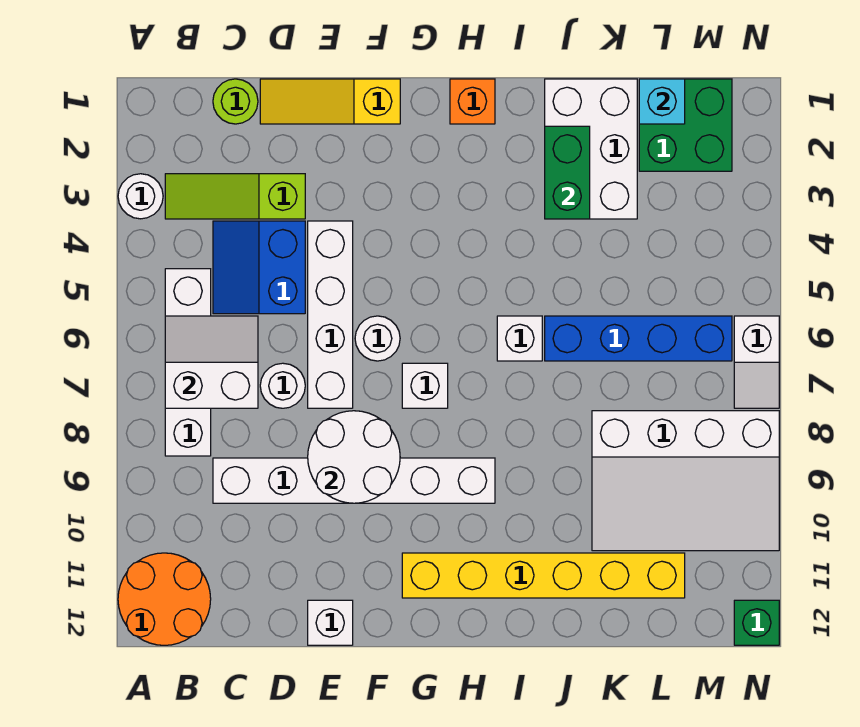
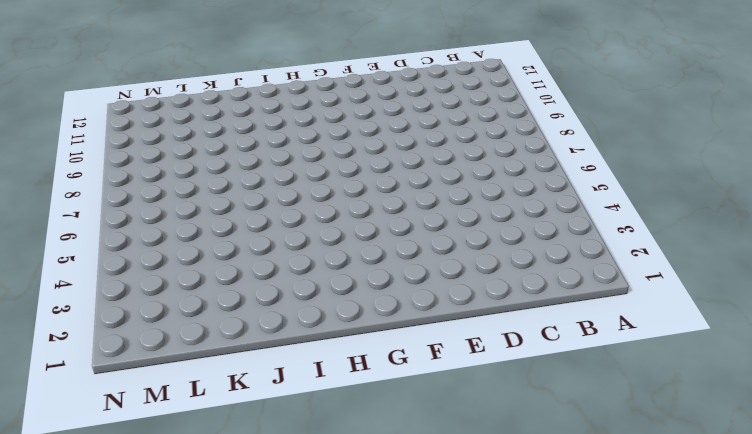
none -> white round brick A3 level 1
none -> orange round brick A11:B12 level 1
none -> lime slope B3:D3 level 1 top D

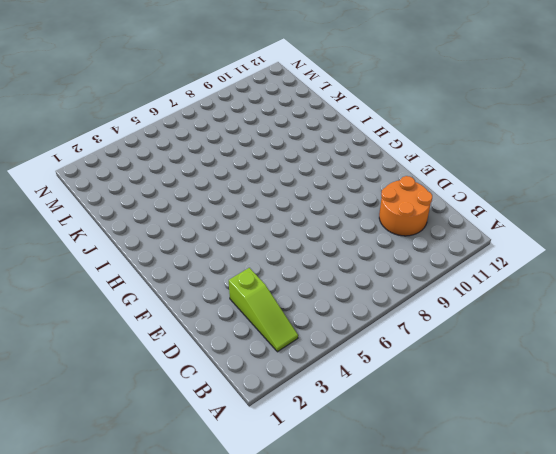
orange round brick C10:D11 level 1 -> orange round brick A11:B12 level 1
none -> white round brick A3 level 1
none -> white brick B5:B8 level 1
none -> lime round brick C1 level 1

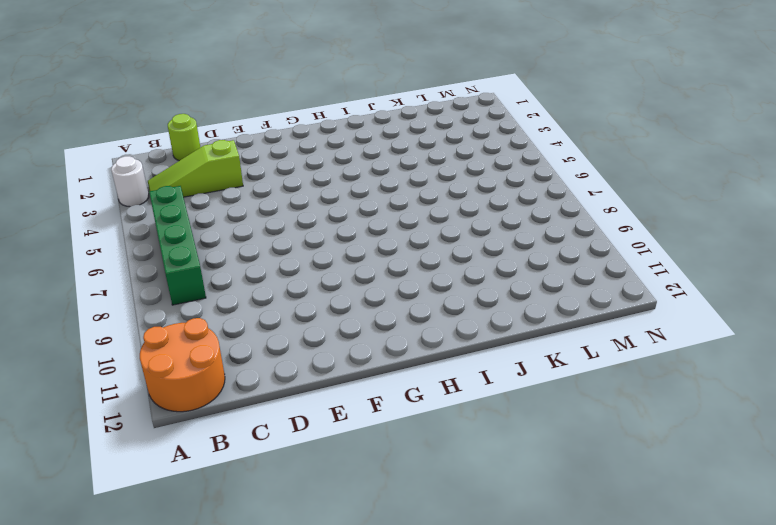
green brick B5:B8 level 1 -> white brick B5:B8 level 1
none -> blue slope C4:D5 level 1 top D
none -> white brick C9:H9 level 1
none -> yellow slope D1:F1 level 1 top F

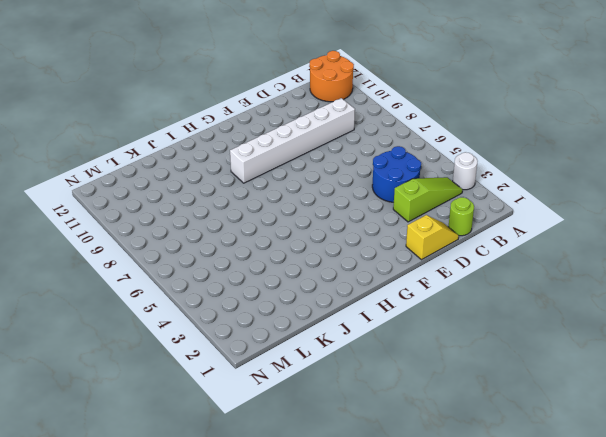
blue round brick C4:D5 level 1 -> blue slope C4:D5 level 1 top D
yellow slope D1:E1 level 1 top E -> yellow slope D1:F1 level 1 top F
none -> white brick B5:B8 level 1
none -> white round brick D7 level 1
none -> white brick E4:E7 level 1

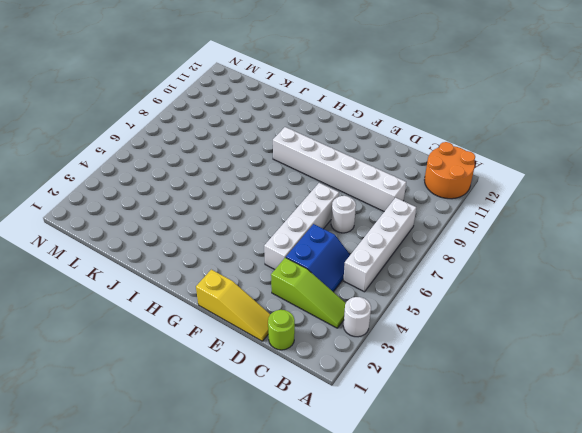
none -> white brick E12 level 1
none -> white round brick F6 level 1
none -> white brick G7 level 1

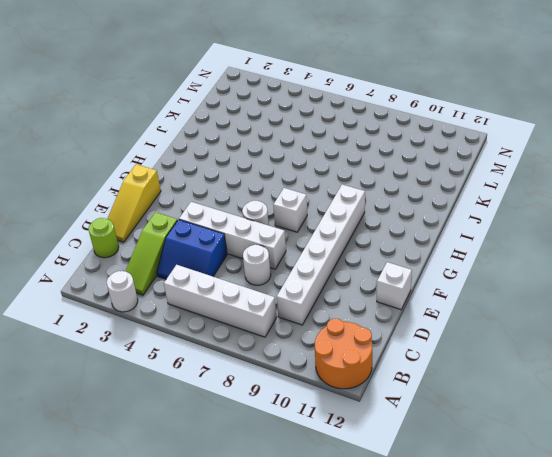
none -> yellow brick G11:L11 level 1
none -> orange brick H1 level 1
none -> white brick I6 level 1

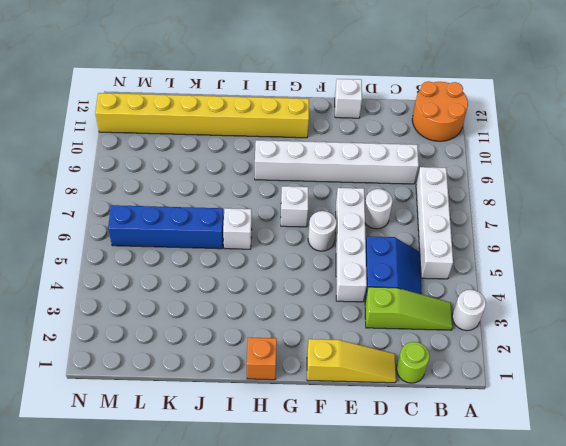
yellow brick G11:N11 level 1 -> yellow brick G11:L11 level 1
none -> white brick J1:K3 level 1
none -> white slope K8:N10 level 1 top 8
none -> green brick L1:M2 level 1

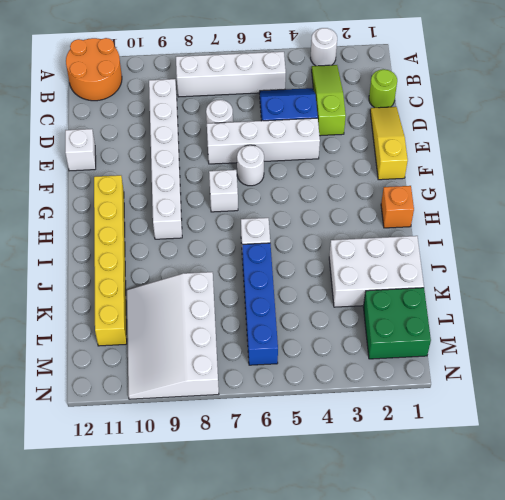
none -> white slope N6:N7 level 1 top 6
none -> green brick N12 level 1
none -> white slope B6:C7 level 2 top 7

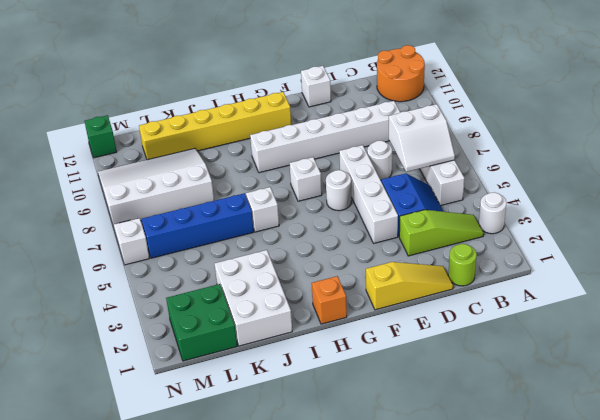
none -> white round brick E8:F9 level 2
none -> green brick J2:J3 level 2
none -> cyan brick L1 level 2

